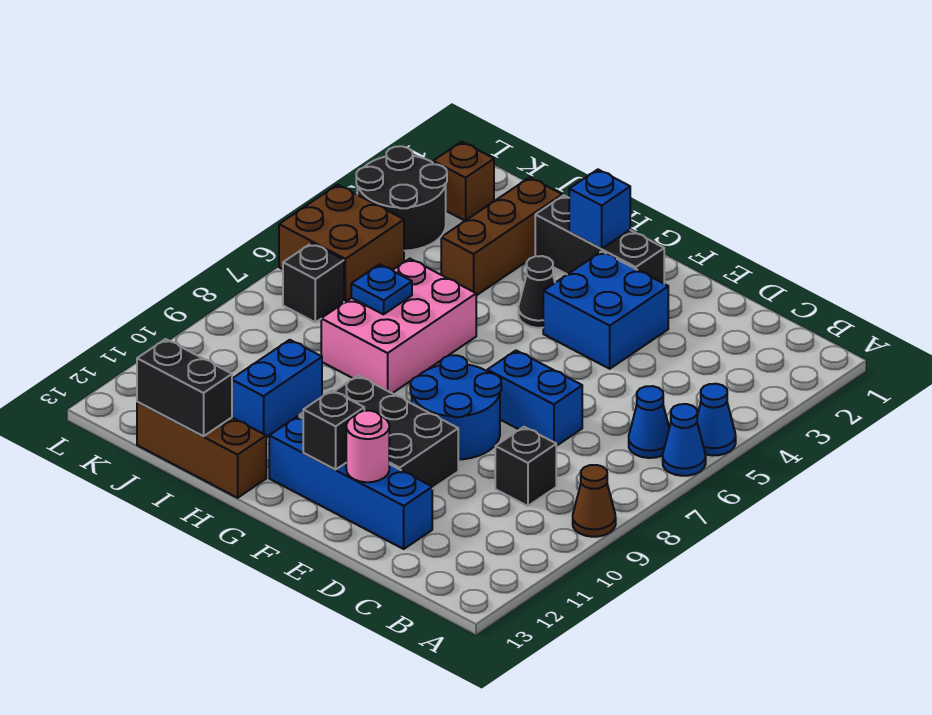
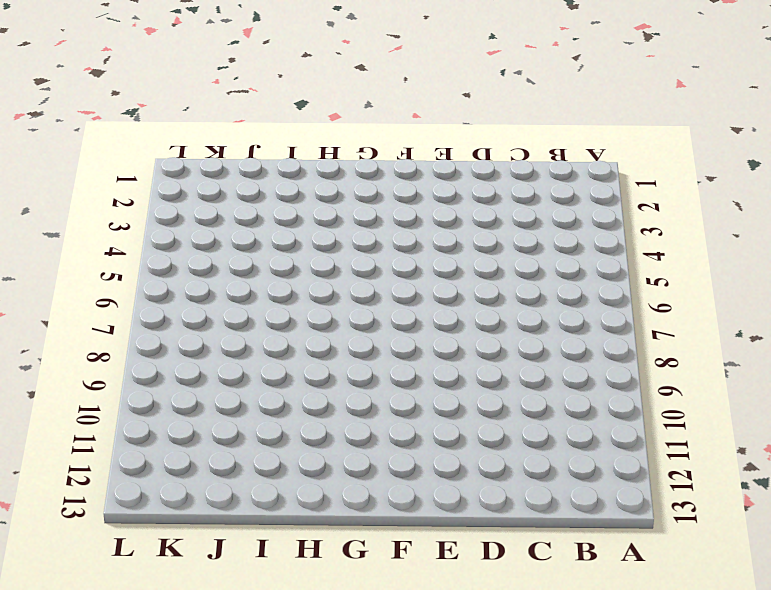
none -> blue cone A5 level 1
none -> blue cone A6 level 1
none -> brown cone A9 level 1

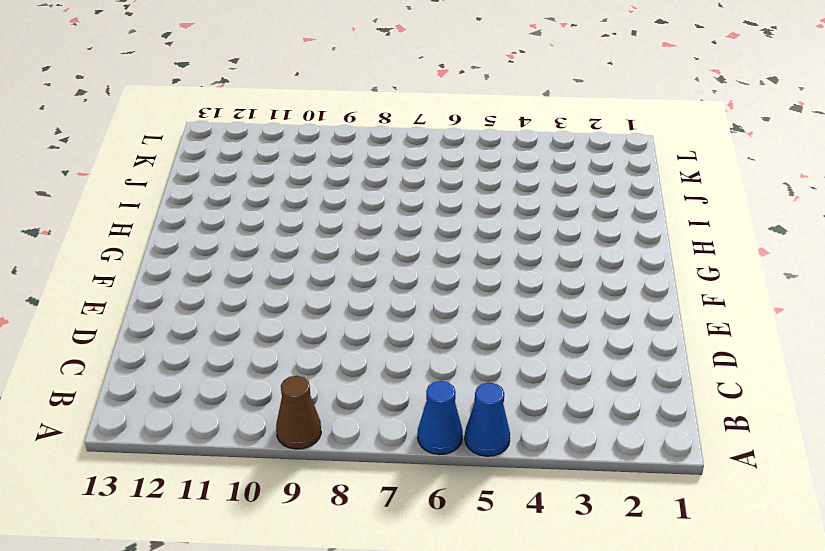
none -> blue cone B6 level 1
none -> black brick C9 level 1
none -> blue brick D7:E7 level 1

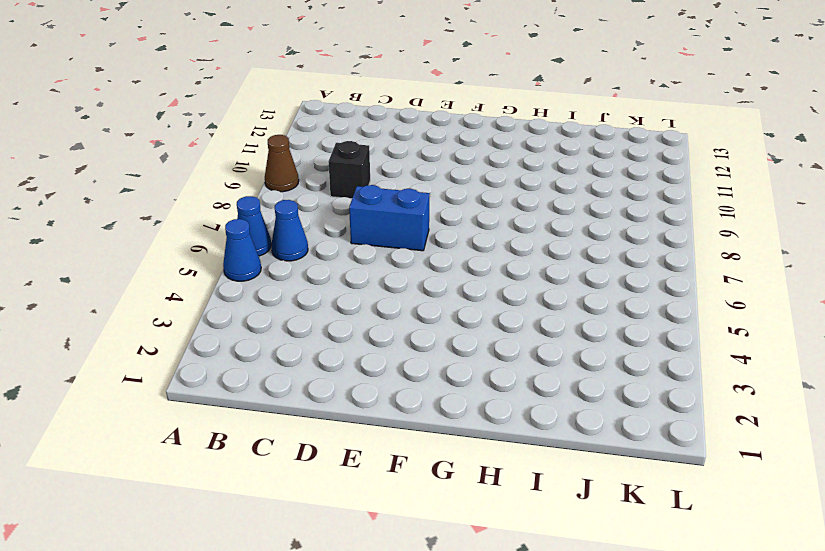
none -> blue brick D12:G12 level 1
none -> blue brick E3:F4 level 1
none -> blue round brick E8:F9 level 1

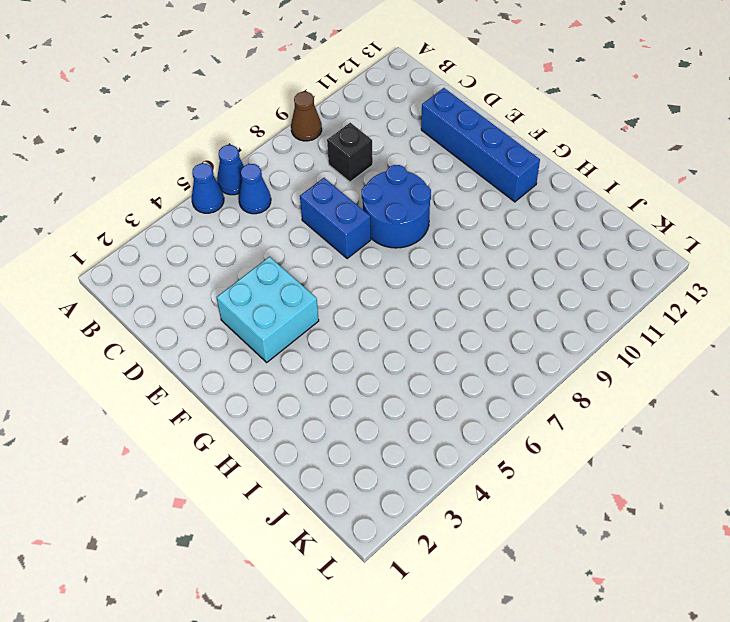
cyan brick E3:F4 level 1 -> blue brick E3:F4 level 1
none -> black brick E10:G11 level 1
none -> black brick F2:H2 level 1
none -> black cone G4 level 1

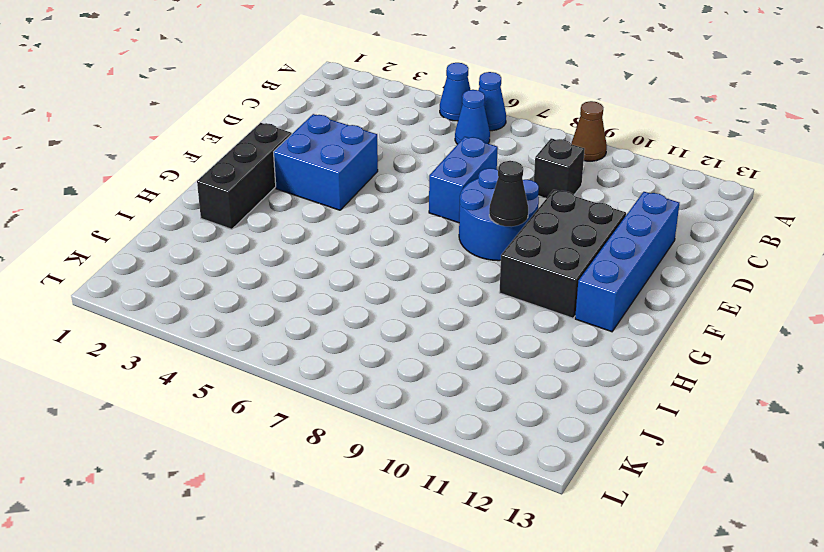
black cone F9 level 2 -> black cone G4 level 1
none -> pink brick H6:I8 level 1
none -> brown brick H13:J13 level 1
none -> brown brick I2:I4 level 1

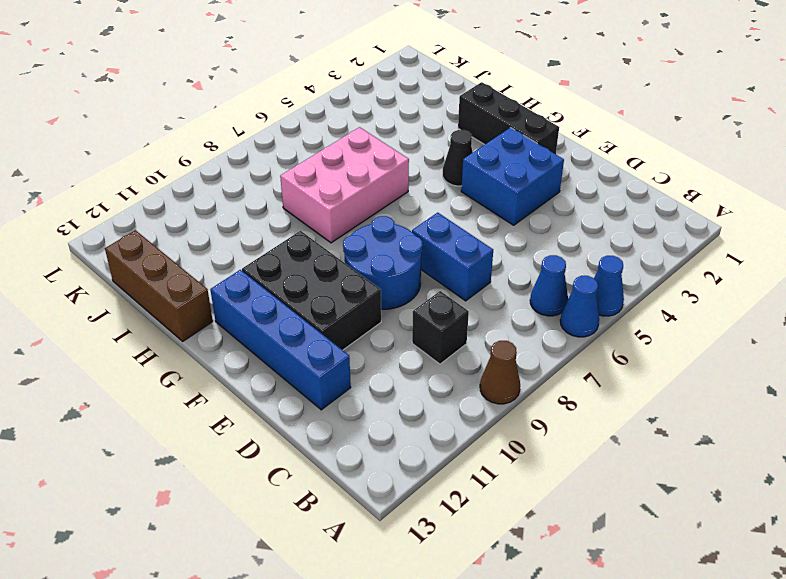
none -> brown brick I2:I4 level 1
none -> blue brick I10:I11 level 1
none -> brown brick K2 level 1

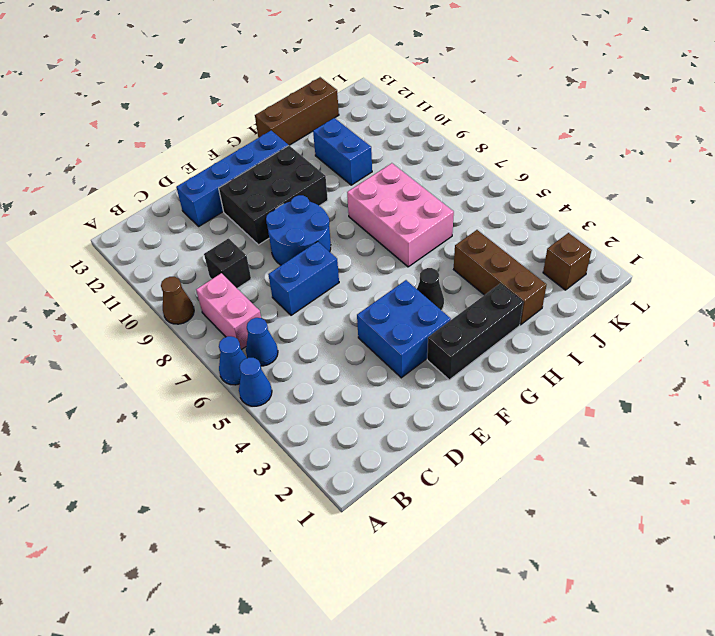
pink brick B7:B8 level 1 -> none
none -> black round brick K3:L4 level 1
none -> brown brick K5:L6 level 1
none -> black brick K7 level 1

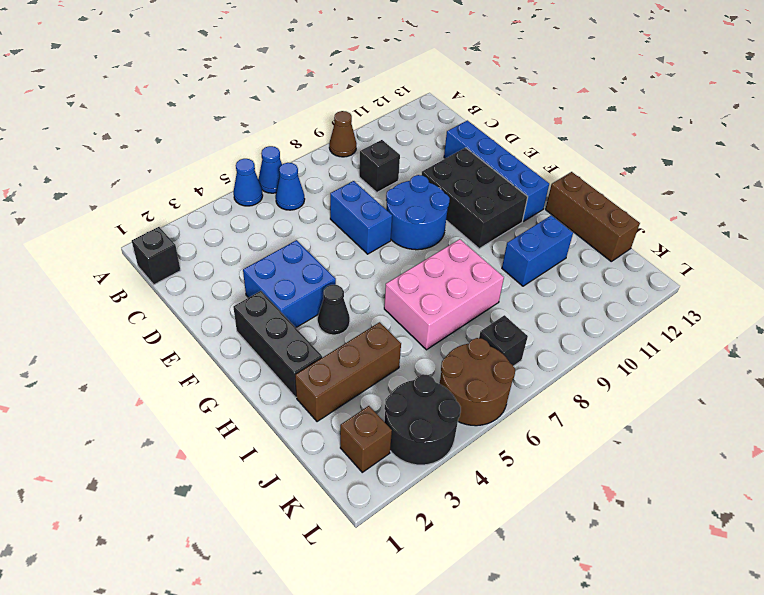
black brick B1 level 1 -> black brick F12 level 2
brown round brick K5:L6 level 1 -> brown brick K5:L6 level 1
none -> pink round brick E12 level 2
none -> blue brick G2 level 2
none -> blue plate I7 level 2

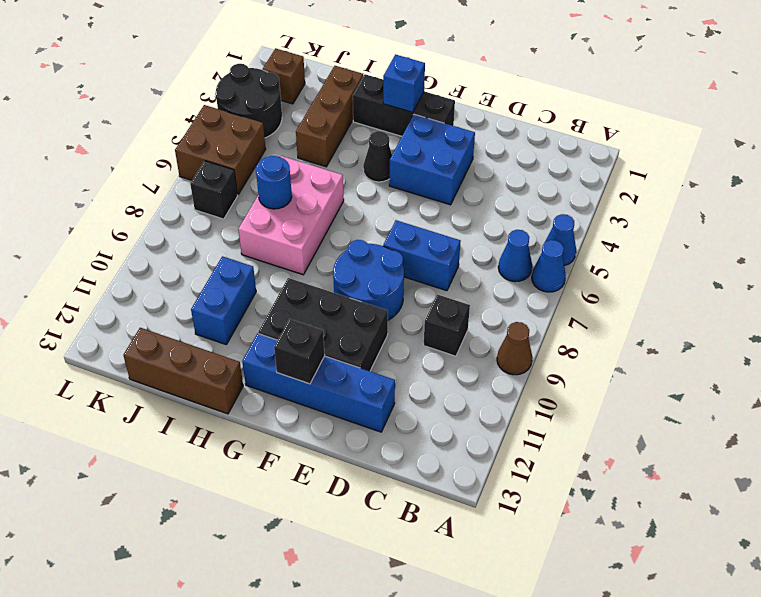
blue round brick I7 level 2 -> blue plate I7 level 2
none -> pink round brick E12 level 2
none -> black brick I13:J13 level 2

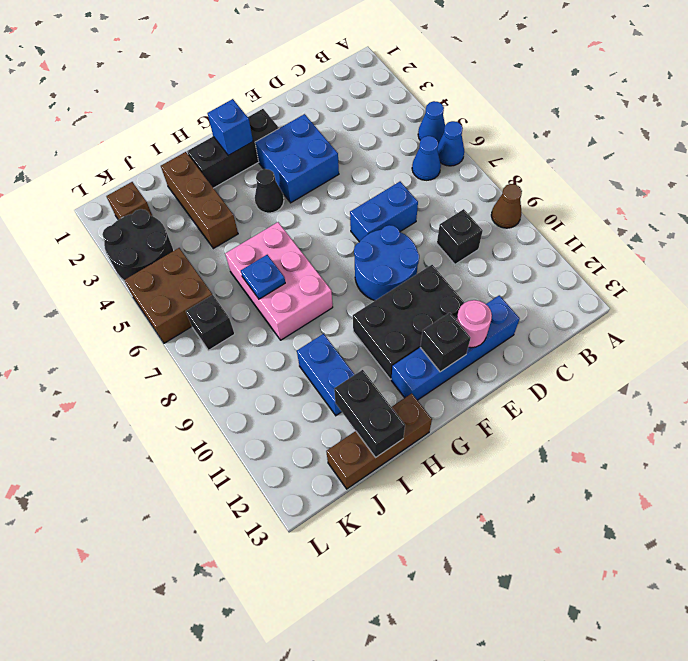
black brick I12:I13 level 2 -> black brick I13:J13 level 2

